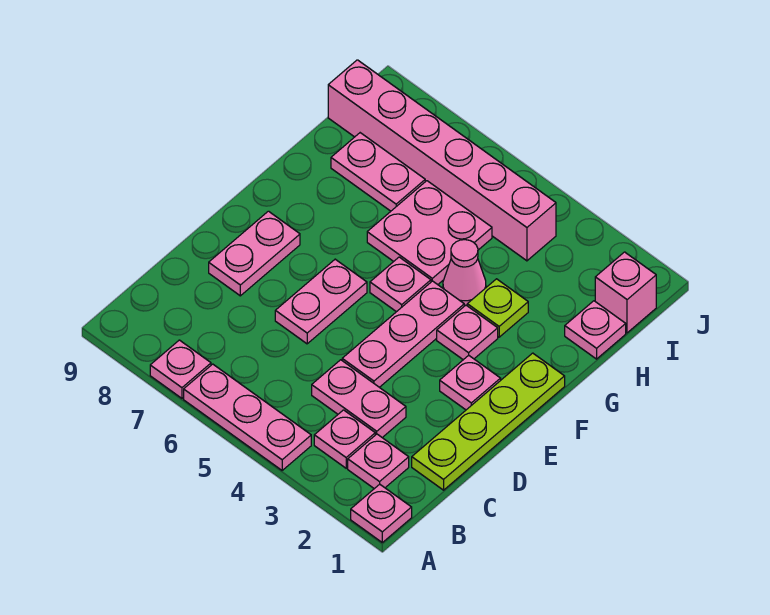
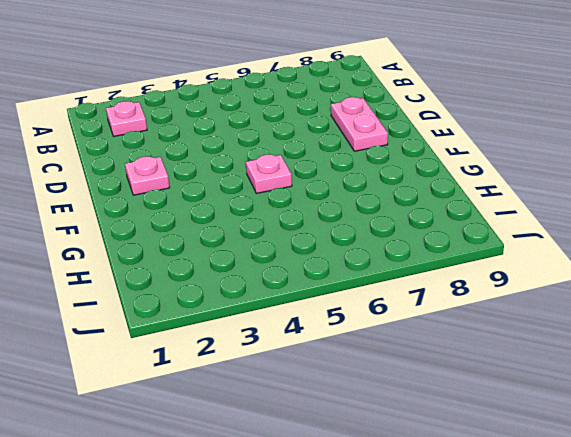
none -> pink plate A1 level 1
none -> pink plate A4:A6 level 1
none -> pink plate A7 level 1

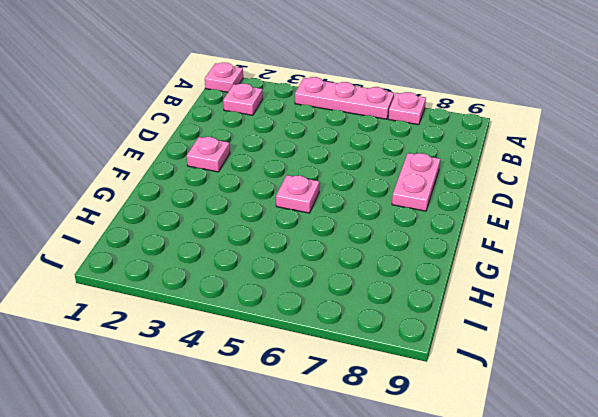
none -> pink plate B3 level 1
none -> lime plate C1:F1 level 1
none -> pink plate C3:C4 level 1

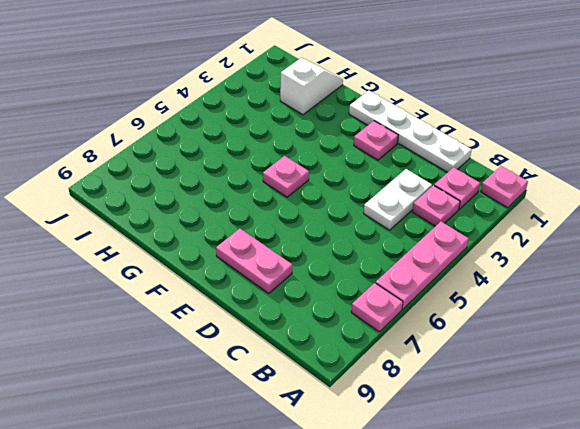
white plate C1:F1 level 1 -> lime plate C1:F1 level 1
white plate C3:C4 level 1 -> pink plate C3:C4 level 1
white slope H1:H2 level 1 top 2 -> pink plate H1 level 1
none -> pink plate D4:F4 level 1
none -> pink plate D6:E6 level 1
none -> pink plate F3 level 1

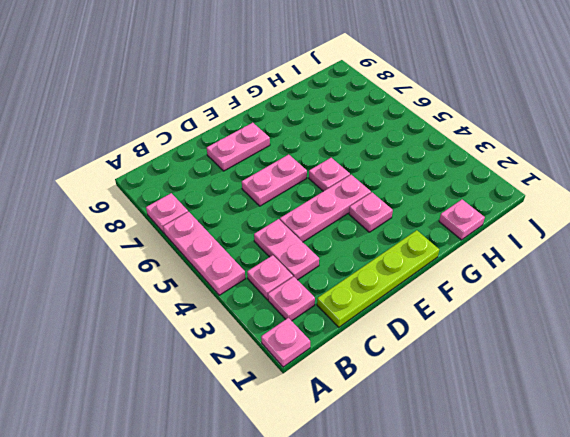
none -> pink plate E2 level 1
none -> lime plate G3 level 1
none -> pink cone G4 level 1

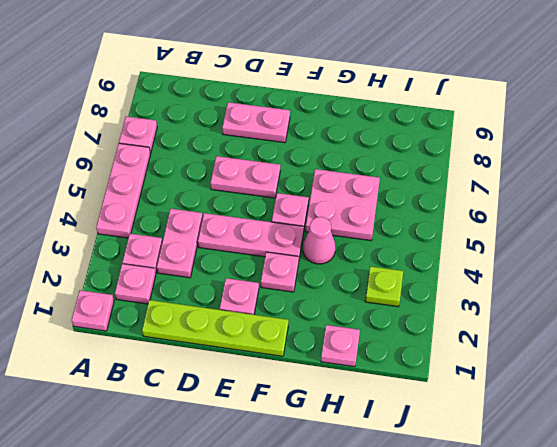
lime plate I3 level 1 -> lime plate G3 level 1
none -> pink plate H7:H8 level 1
none -> pink brick I1 level 1
none -> pink brick I4:I9 level 1

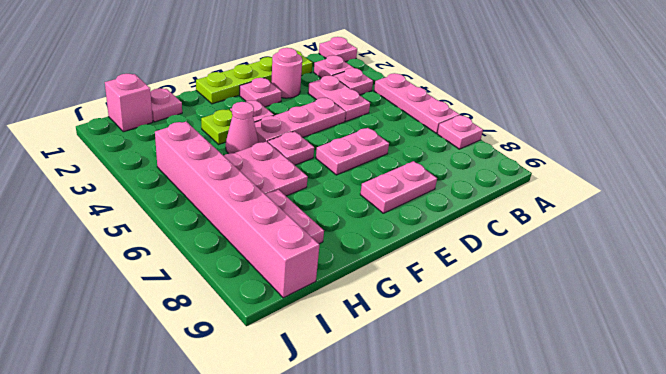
pink round brick D2 level 1 -> none

